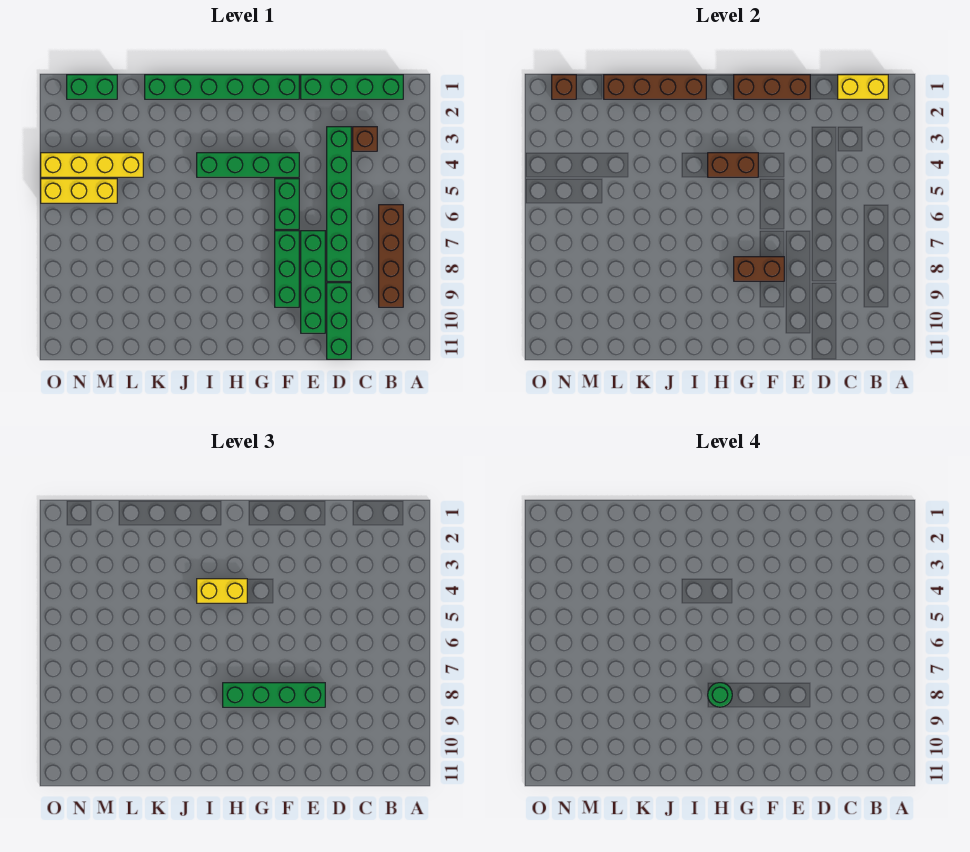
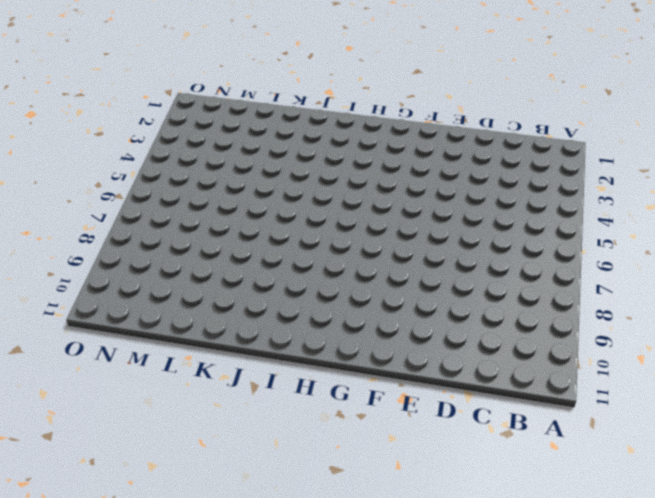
none -> green brick B1:E1 level 1
none -> brown brick B6:B9 level 1
none -> brown brick C3 level 1

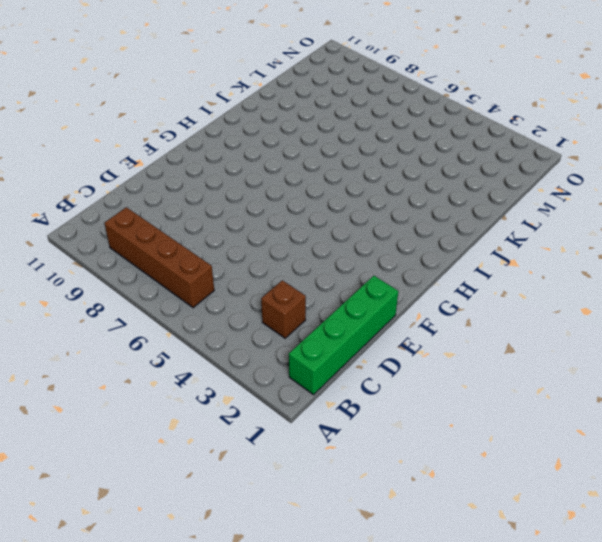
none -> green brick D3:D8 level 1
none -> green brick D9:D11 level 1
none -> green brick E7:E10 level 1

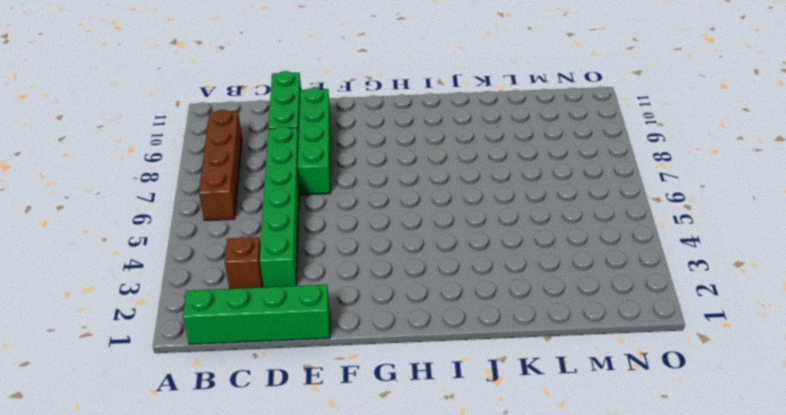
none -> green brick F1:K1 level 1
none -> green brick F4:I4 level 1
none -> green brick F5:F6 level 1

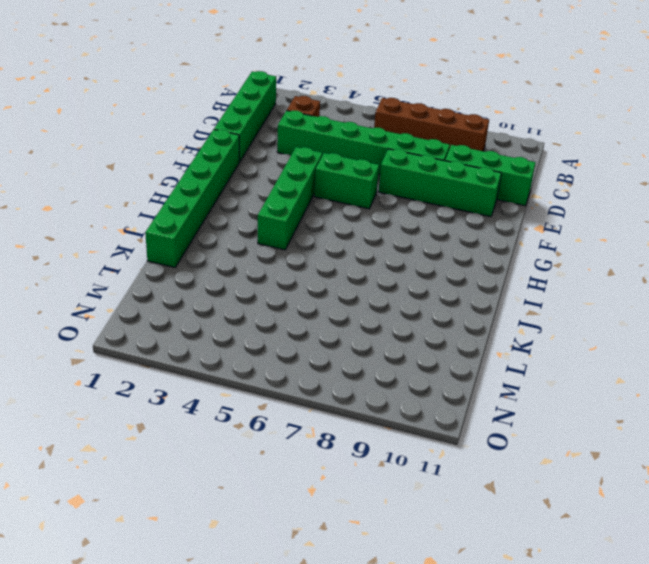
none -> green brick F7:F9 level 1
none -> yellow brick L4:O4 level 1
none -> green brick M1:N1 level 1

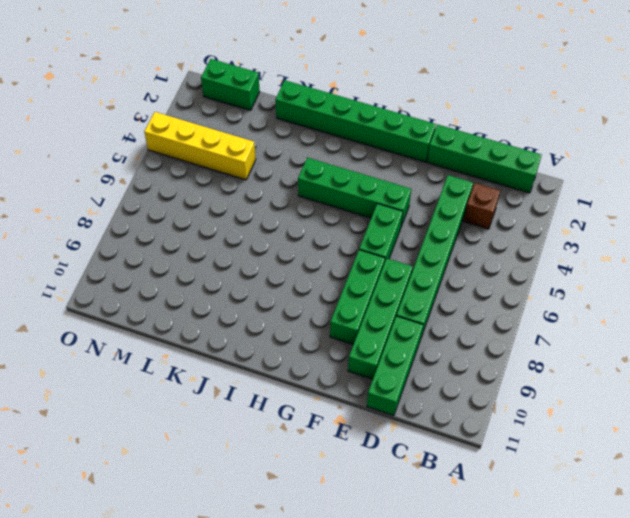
none -> brown brick B6:B9 level 1
none -> yellow brick M5:O5 level 1
none -> yellow brick B1:C1 level 2

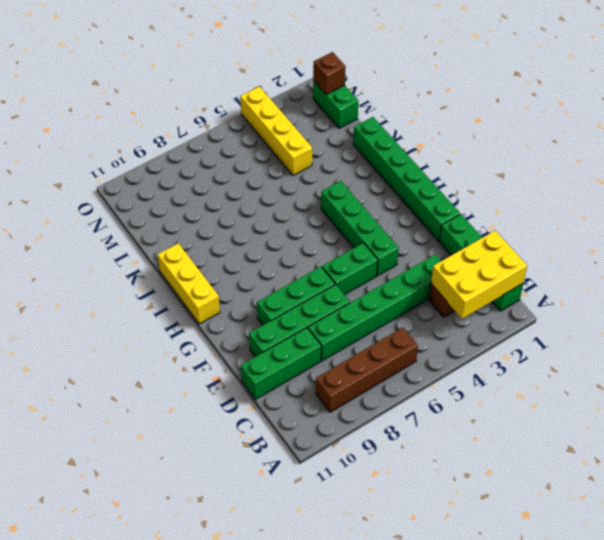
yellow brick B1:C3 level 2 -> yellow brick B1:C1 level 2
yellow brick H11:J11 level 1 -> yellow brick M5:O5 level 1
none -> brown brick E1:G1 level 2
none -> brown brick F8:G8 level 2
none -> brown brick G4:H4 level 2

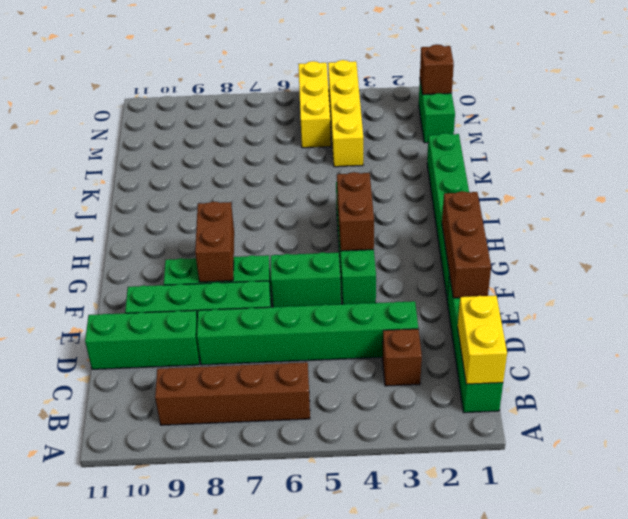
none -> brown brick I1:L1 level 2
none -> green brick E8:H8 level 3
none -> yellow brick H4:I4 level 3

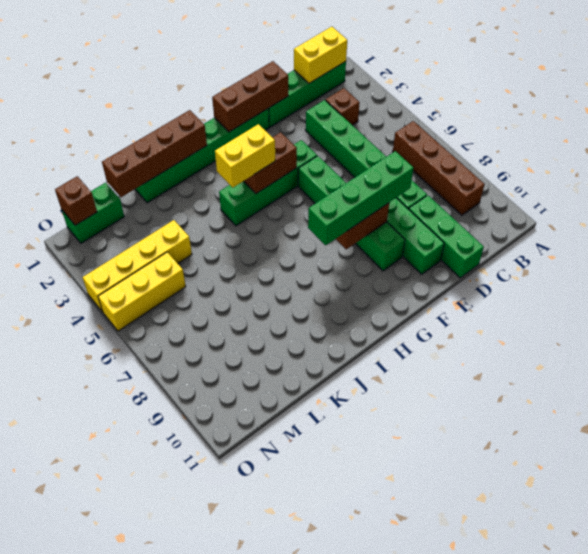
none -> green round brick H8 level 4

